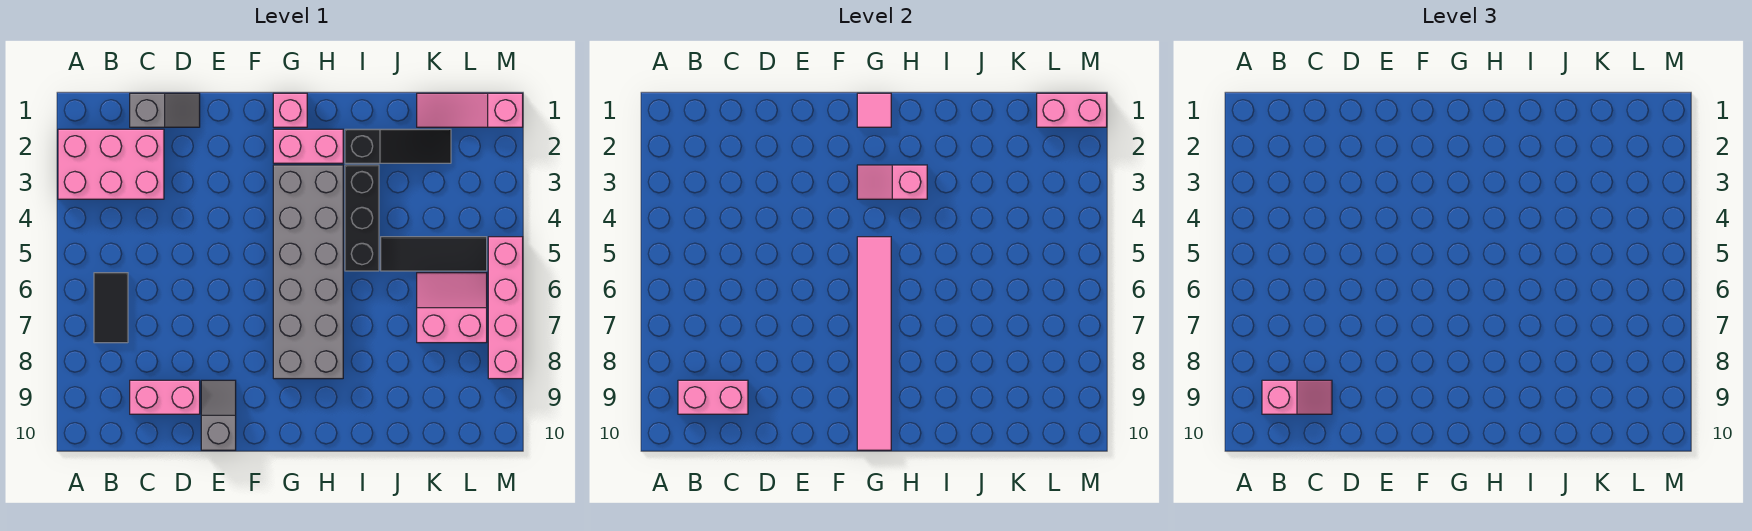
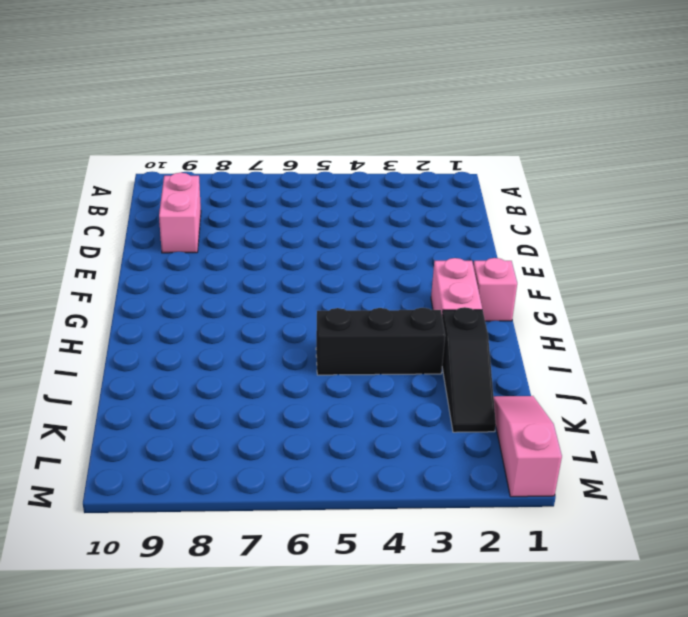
none -> pink brick A2:C3 level 1
none -> black tile B6:B7 level 1
none -> grey slope C1:D1 level 1 top C

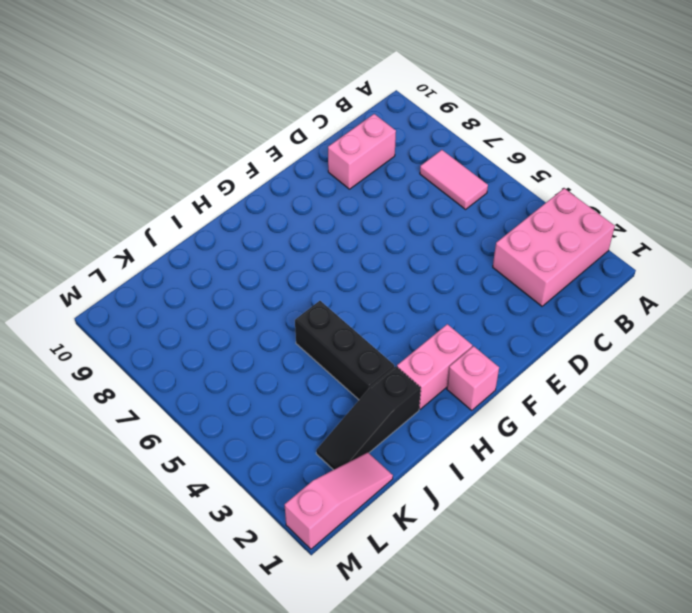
pink tile B6:B7 level 1 -> black tile B6:B7 level 1
none -> grey slope C1:D1 level 1 top C
none -> grey slope E9:E10 level 1 top 10
none -> grey brick G3:H8 level 1

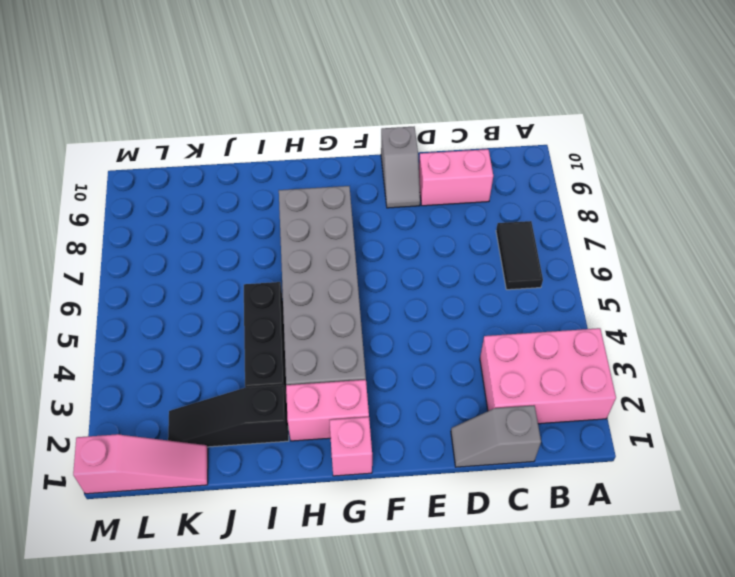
none -> black tile J5:L5 level 1
none -> pink slope K6:L7 level 1 top 7
none -> pink brick M5:M8 level 1

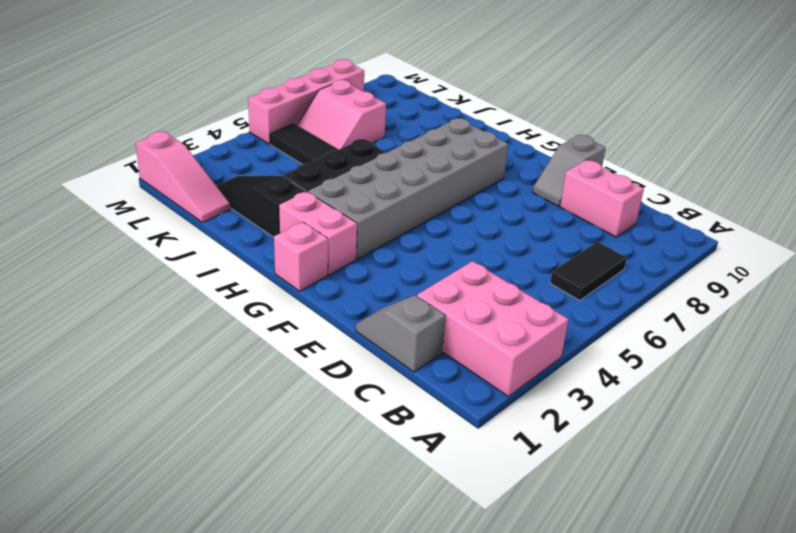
none -> pink brick B9:C9 level 2
none -> pink tile G1 level 2
none -> pink slope G3:H3 level 2 top H

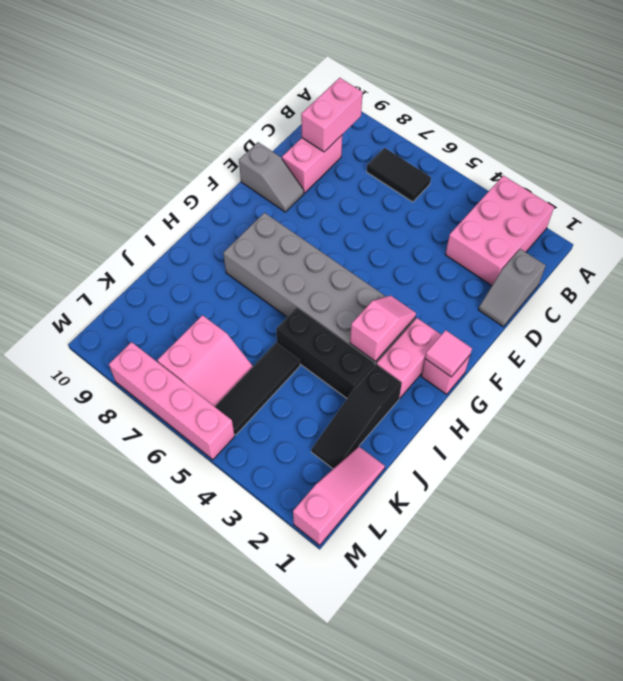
none -> pink tile G5:G10 level 2
none -> pink brick L1:M1 level 2
none -> pink slope B9:C9 level 3 top B

